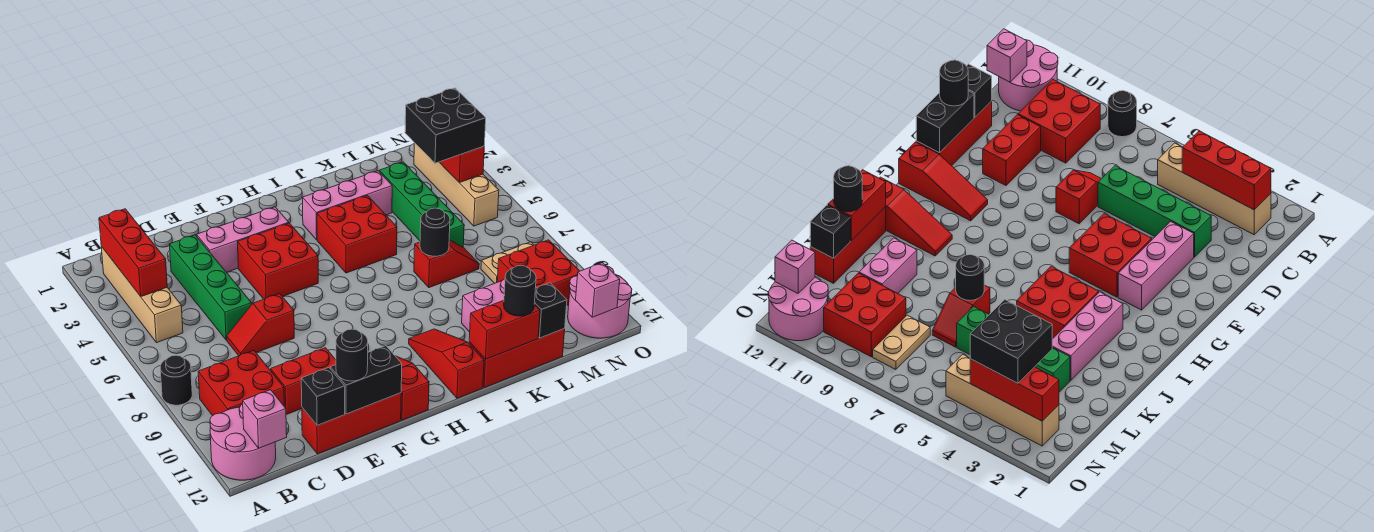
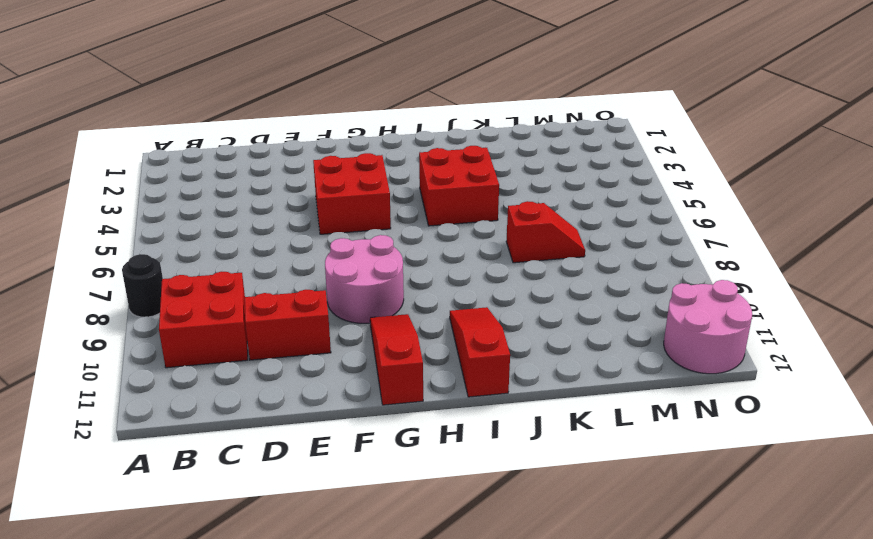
pink round brick F8:G9 level 1 -> pink round brick A11:B12 level 1
none -> tan brick B2:B5 level 1
none -> green brick D3:D6 level 1
none -> red slope D7:E7 level 1 top E
none -> red brick D12:F12 level 1

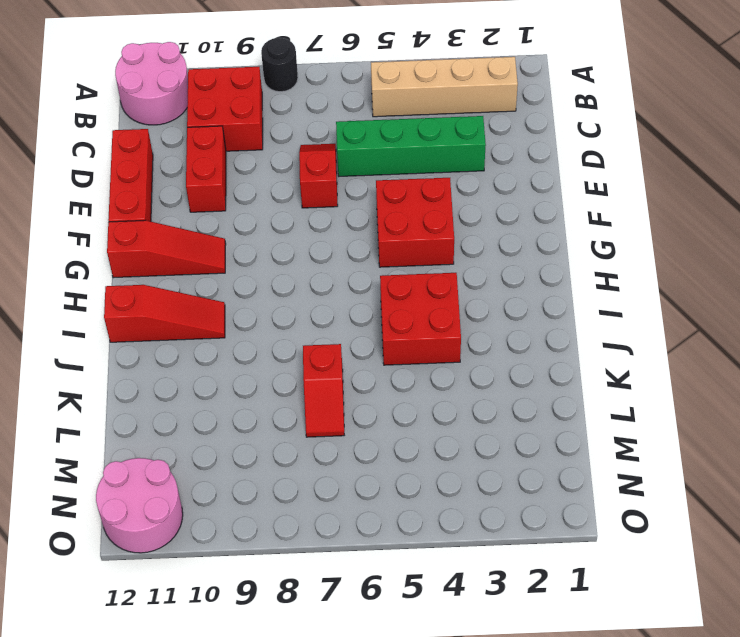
none -> pink brick E3:G3 level 1
none -> pink brick I3:K3 level 1
none -> red brick J12:L12 level 1
none -> pink brick K10:L10 level 1

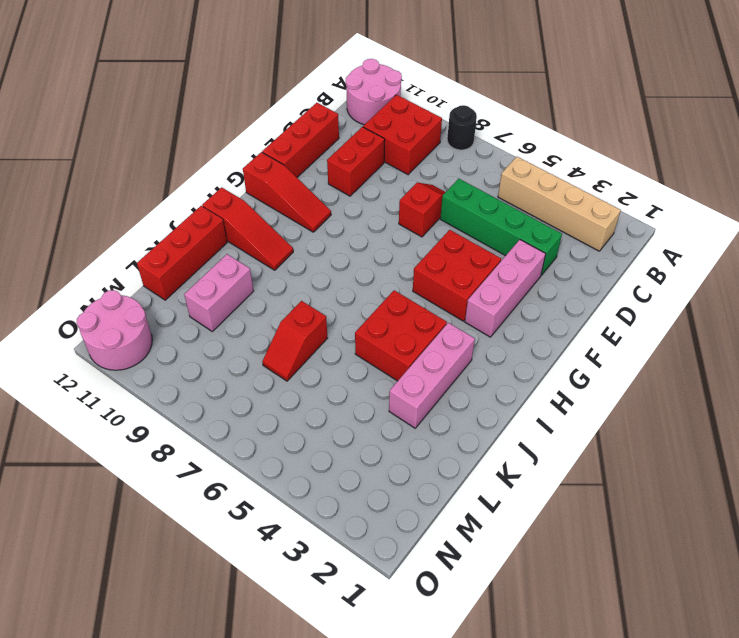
none -> green brick L3:L6 level 1
none -> tan plate M8:N8 level 1
none -> red brick M9:N10 level 1
none -> tan brick N2:N5 level 1

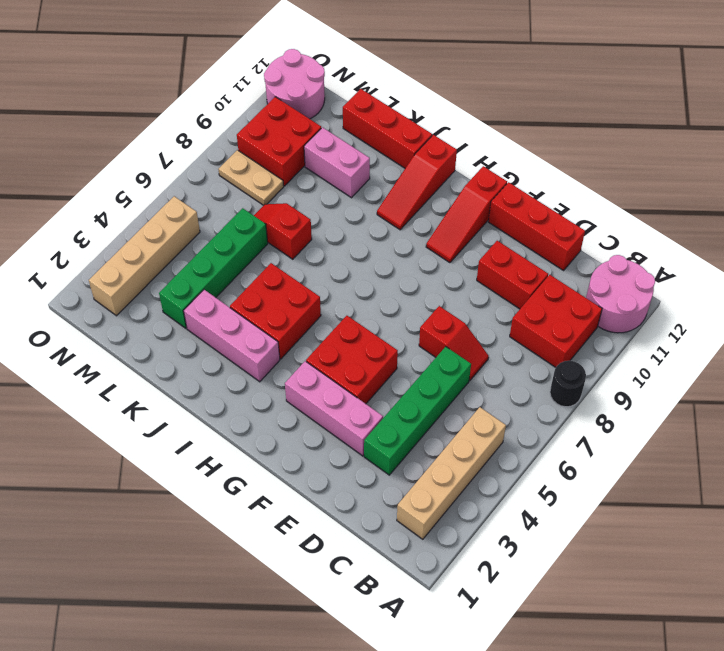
none -> red brick B2:B4 level 2
none -> pink brick B12 level 2
none -> black brick D12 level 2
none -> black brick E12:F12 level 2

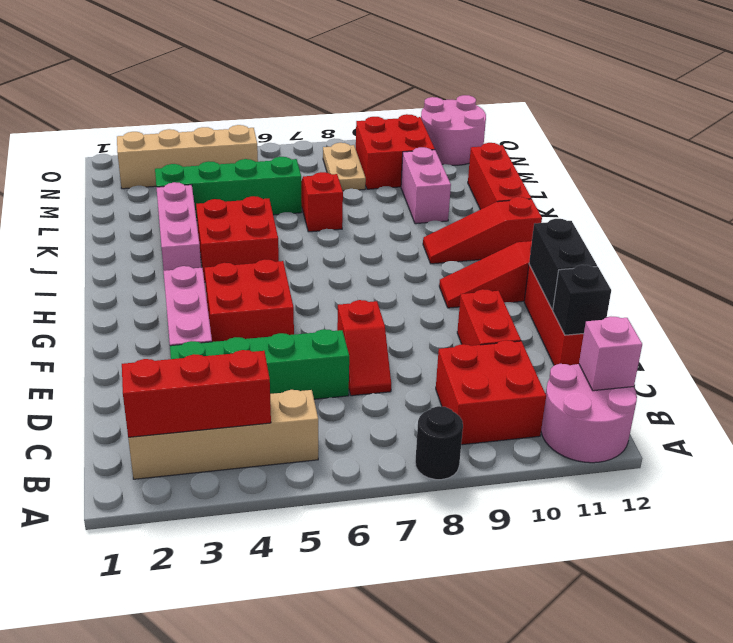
none -> red brick J12:K12 level 2
none -> black round brick K7 level 2
none -> black brick L12 level 2
none -> red brick N2:N4 level 2

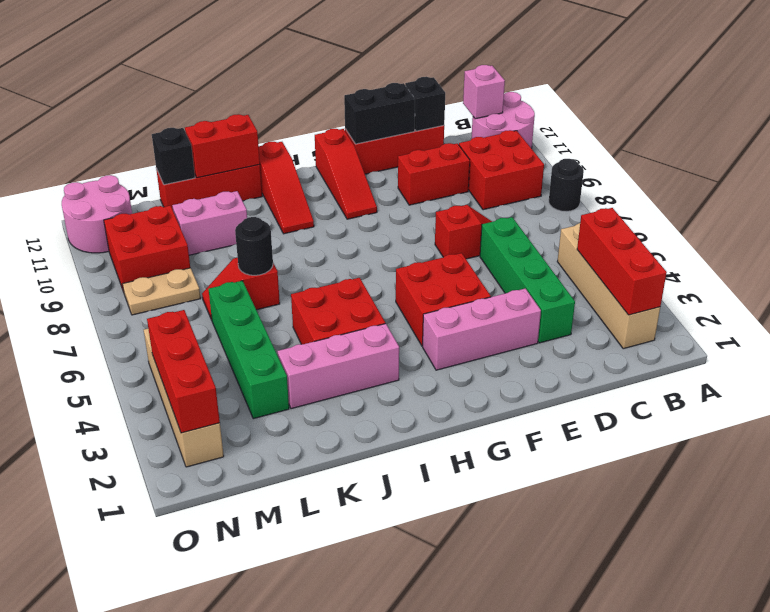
none -> pink brick N12 level 2
none -> black round brick E12 level 3
none -> black round brick K12 level 3
none -> black brick M3:N4 level 3

